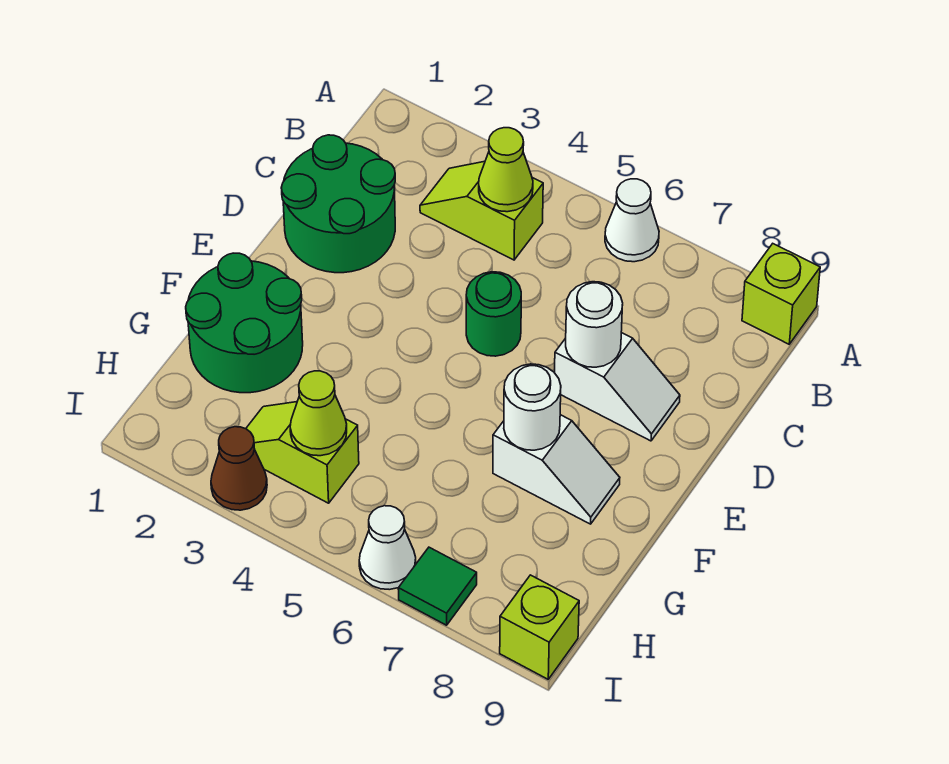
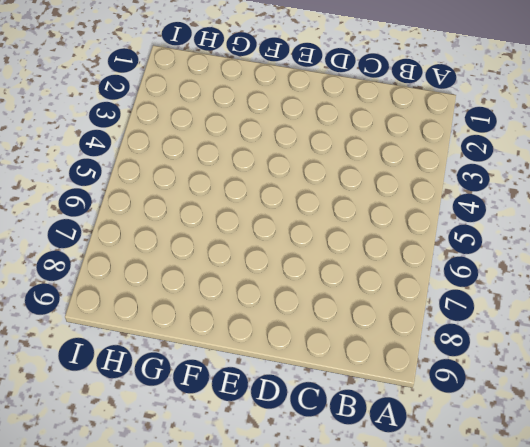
none -> white cone A6 level 1
none -> lime brick A9 level 1
none -> lime slope B3:B4 level 1 top 4

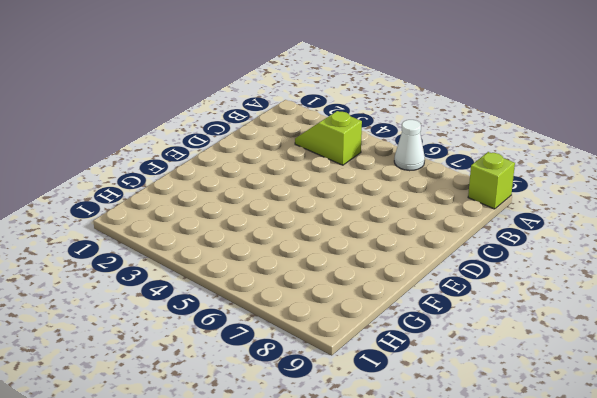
none -> green round brick C1:D2 level 1
none -> green round brick D5 level 1
none -> white slope D7:D8 level 1 top 7

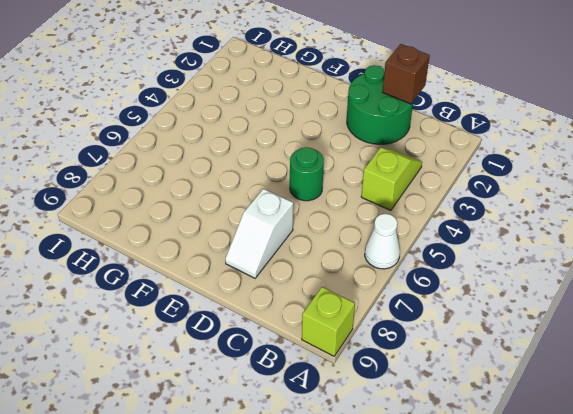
brown brick C1 level 2 -> none
none -> green round brick F1:G2 level 1
none -> white slope F7:F8 level 1 top 7
none -> lime slope H3:H4 level 1 top 4

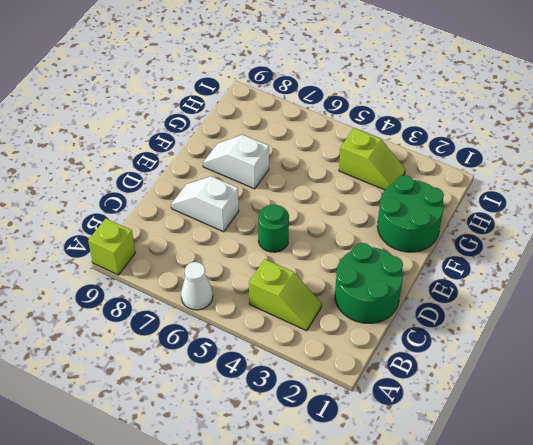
none -> brown cone I3 level 1
none -> white cone I6 level 1
none -> green tile I7 level 1

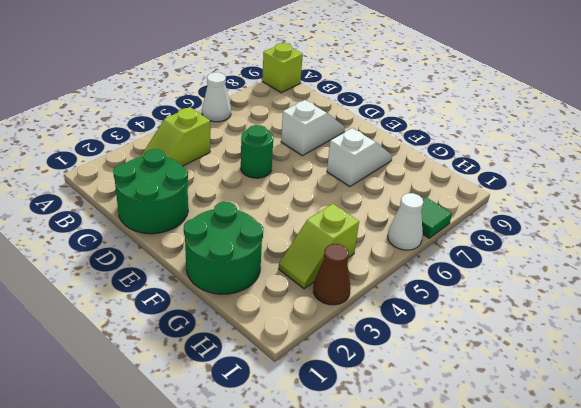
none -> lime brick I9 level 1
none -> lime cone B4 level 2
none -> white round brick D7 level 2

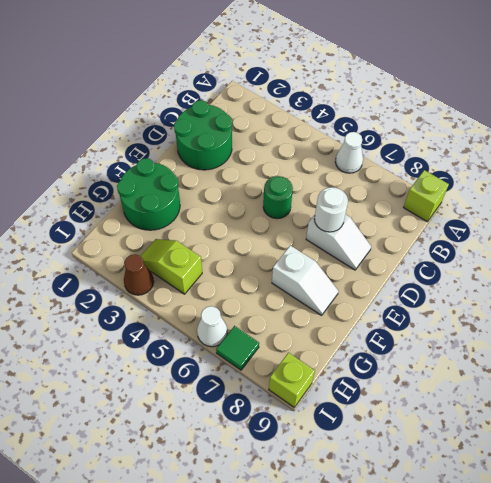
none -> lime slope B3:B4 level 1 top 4
none -> lime cone B4 level 2
none -> white round brick F7 level 2

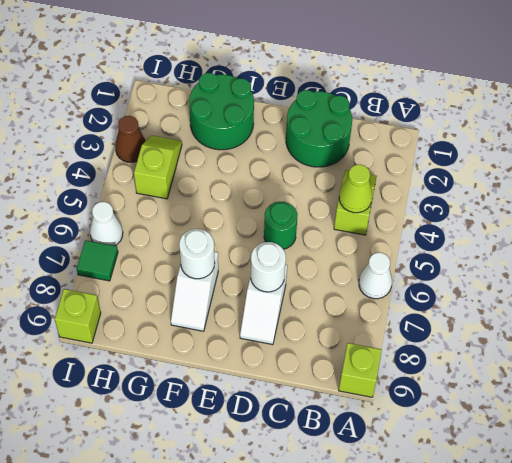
none -> lime cone H4 level 2

